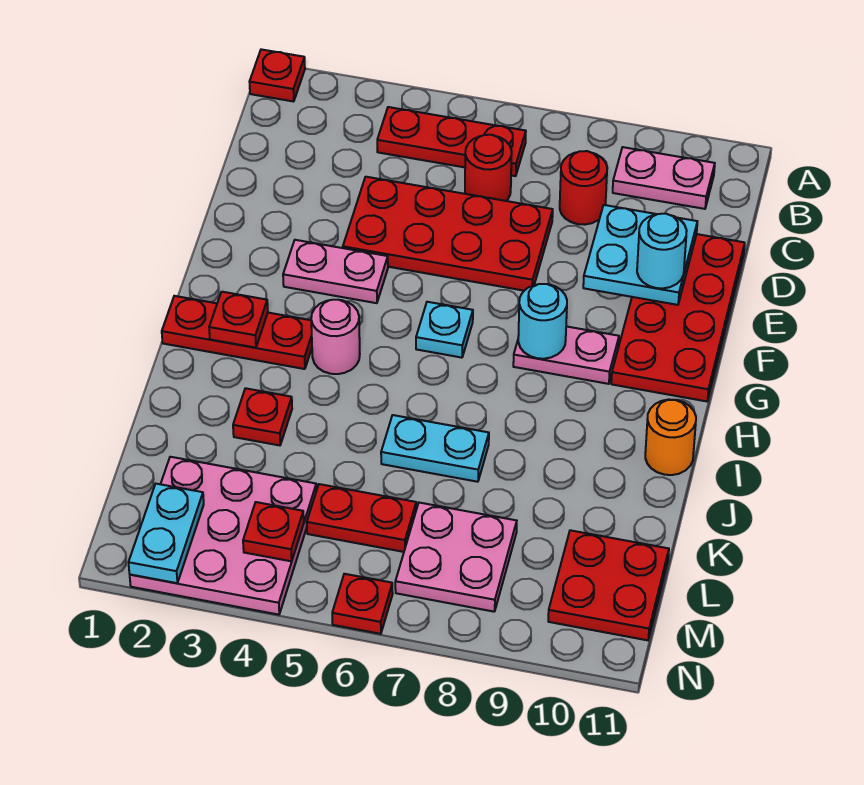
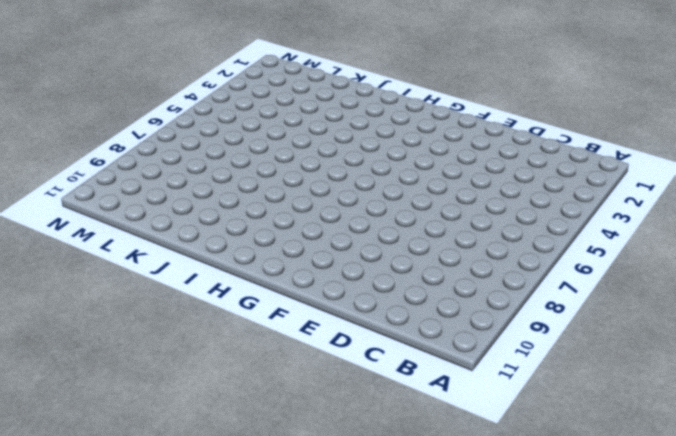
none -> red plate A1 level 1
none -> red plate B4:B6 level 1
none -> pink plate B9:B10 level 1

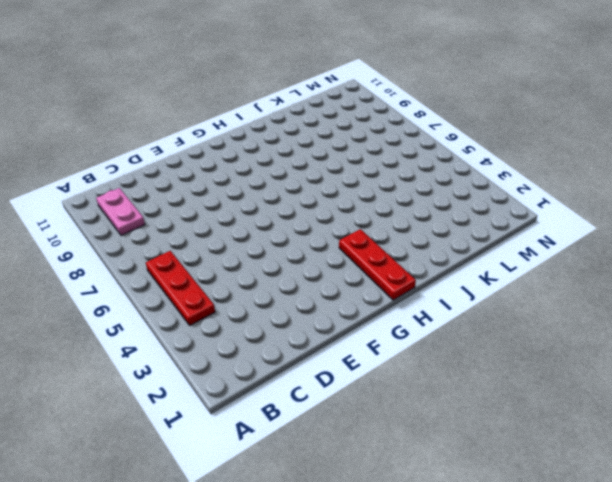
none -> red plate A1 level 1
none -> red round brick C6 level 1
none -> red round brick C8 level 1

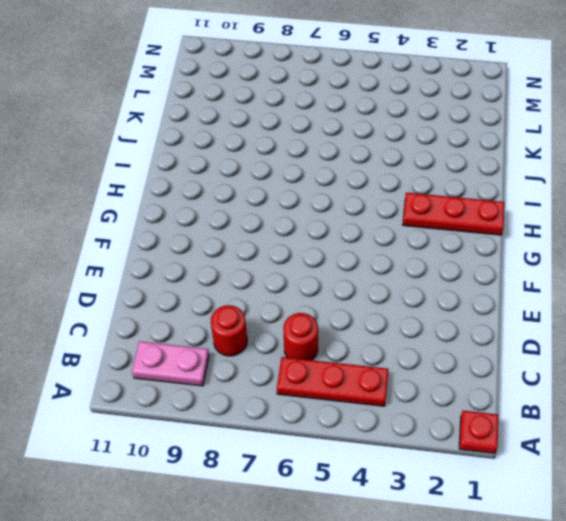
none -> red plate D4:E7 level 1
none -> red plate D10:G11 level 1
none -> pink plate F3:F4 level 1

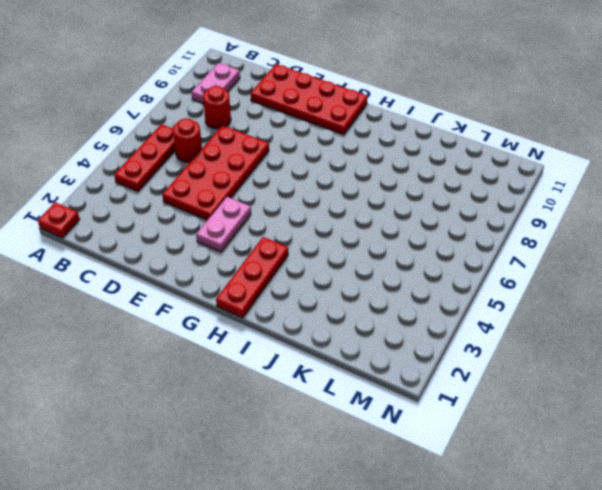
none -> cyan plate G6 level 1
none -> pink plate G8:G9 level 1
none -> pink round brick H4 level 1

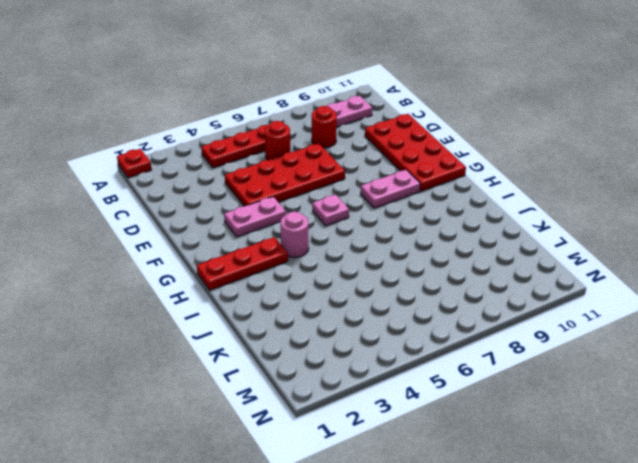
pink plate G6 level 1 -> cyan plate G6 level 1
none -> orange round brick I11 level 1
none -> red plate J3 level 1
none -> cyan plate J6:J7 level 1

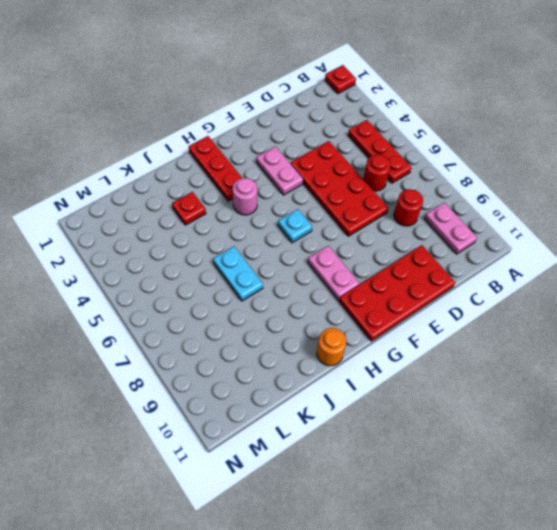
none -> pink plate L2:N4 level 1
none -> red plate L5:L6 level 1
none -> pink plate L7:M8 level 1

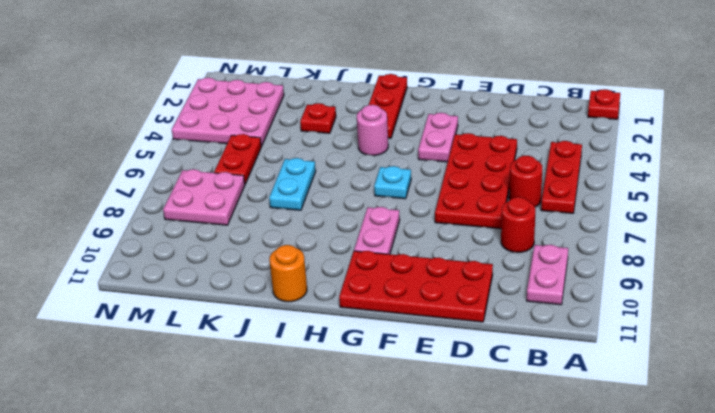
none -> red plate L10:M11 level 1
none -> red plate N6 level 1
none -> cyan plate D9:E10 level 2

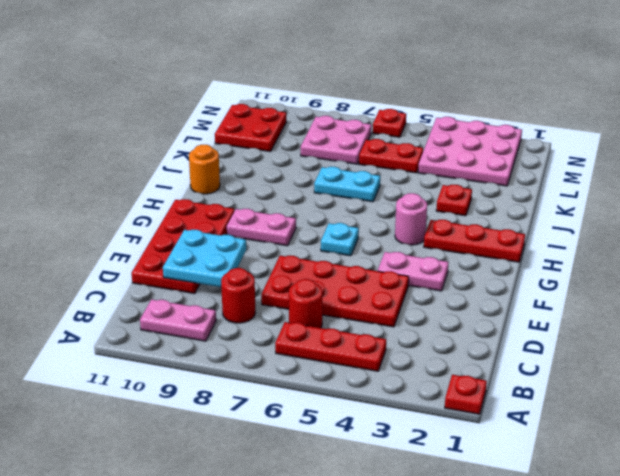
none -> cyan round brick G8 level 2
none -> red plate H2 level 2
none -> cyan plate M2:N2 level 2

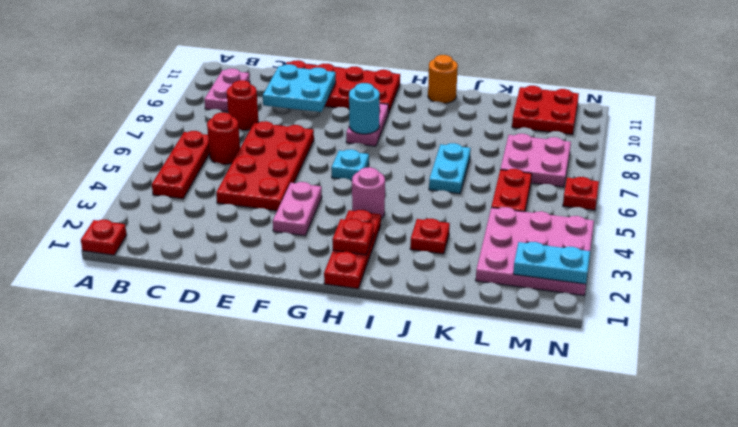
none -> red plate M4 level 2
none -> cyan round brick E10 level 3

